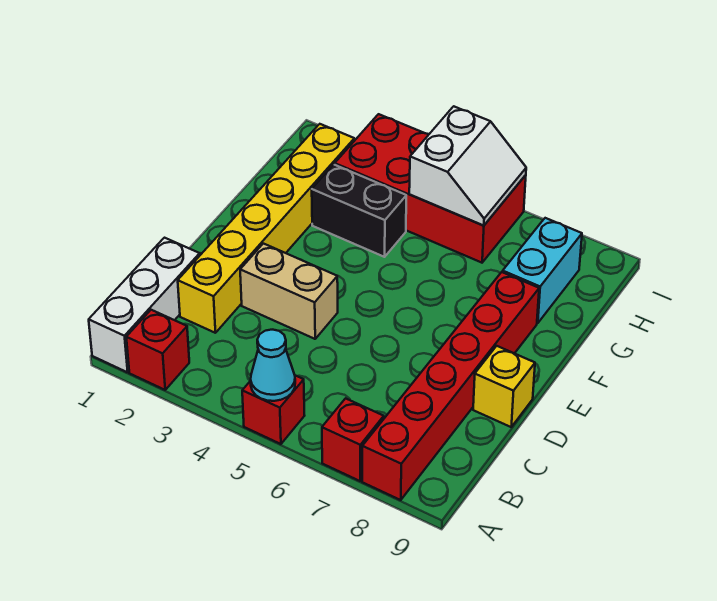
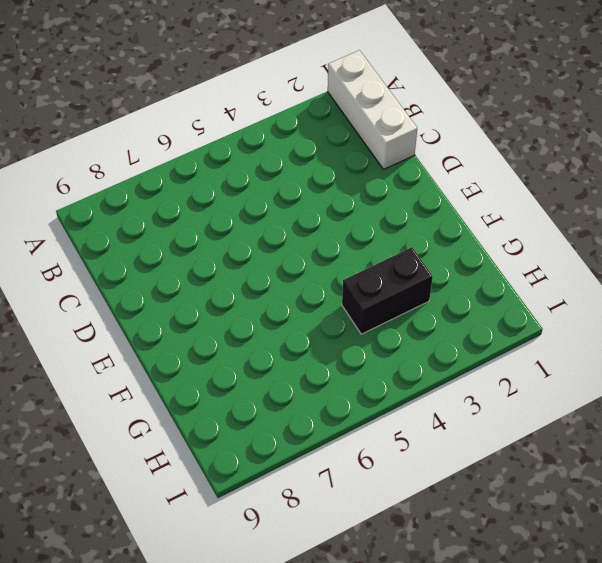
none -> red brick A2 level 1
none -> red brick A5 level 1
none -> red brick A7 level 1

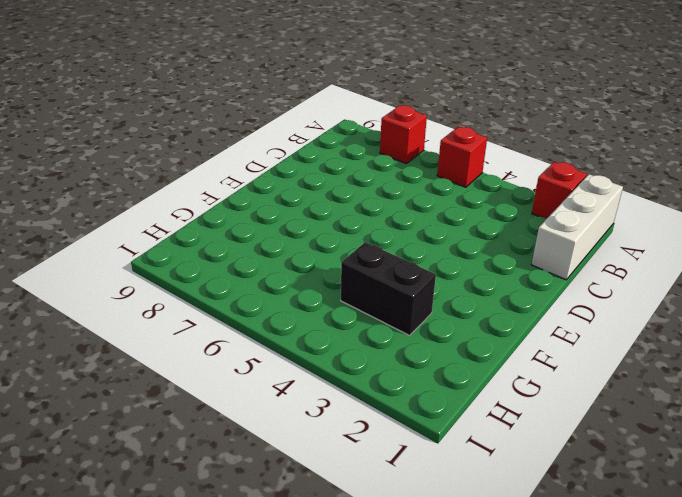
none -> red brick A8:F8 level 1
none -> yellow brick C2:H2 level 1
none -> tan brick D3:D4 level 1

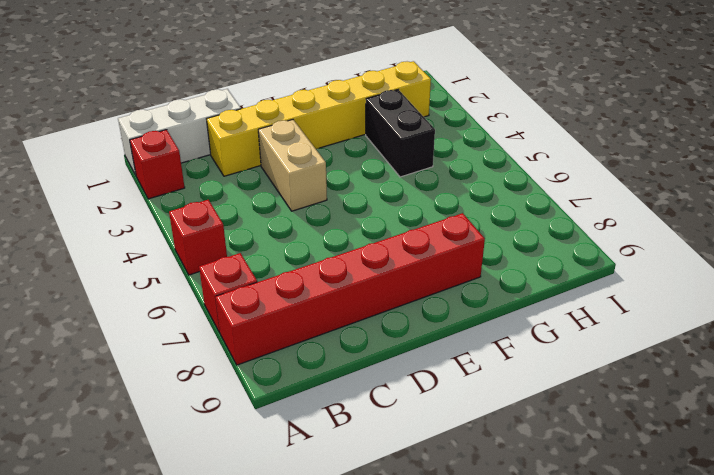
none -> yellow brick D9 level 1
none -> cyan brick G8:H8 level 1
none -> red brick H3:I6 level 1

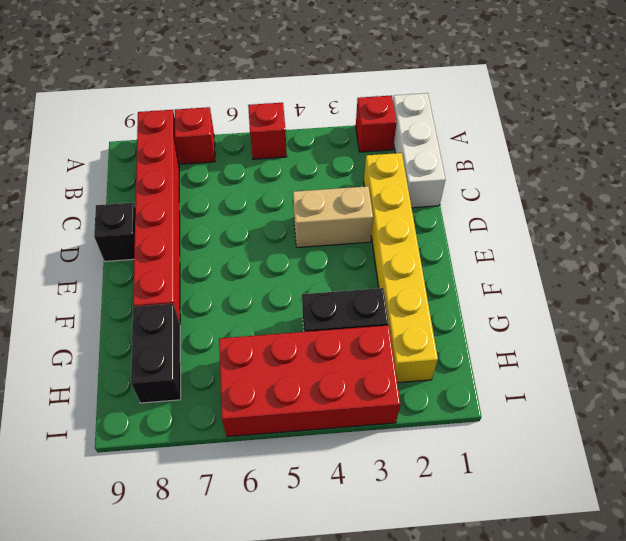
black brick D9 level 1 -> yellow brick D9 level 1
black brick G8:H8 level 1 -> cyan brick G8:H8 level 1
none -> cyan cone A5 level 2
none -> white slope H5:I6 level 2 top 5

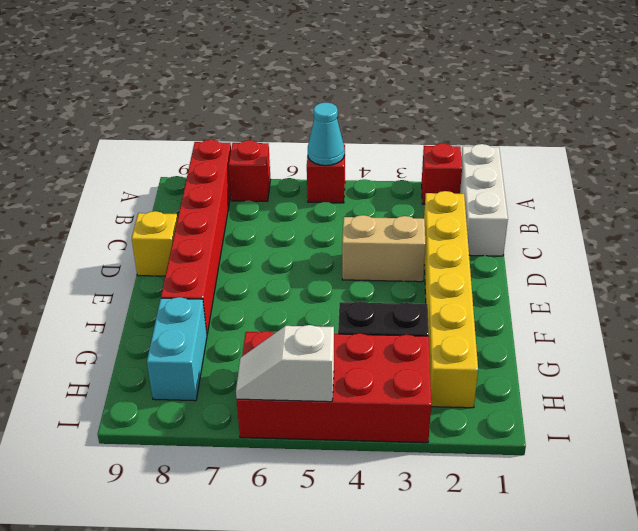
white slope I5:I6 level 2 top 5 -> white slope H5:I6 level 2 top 5

